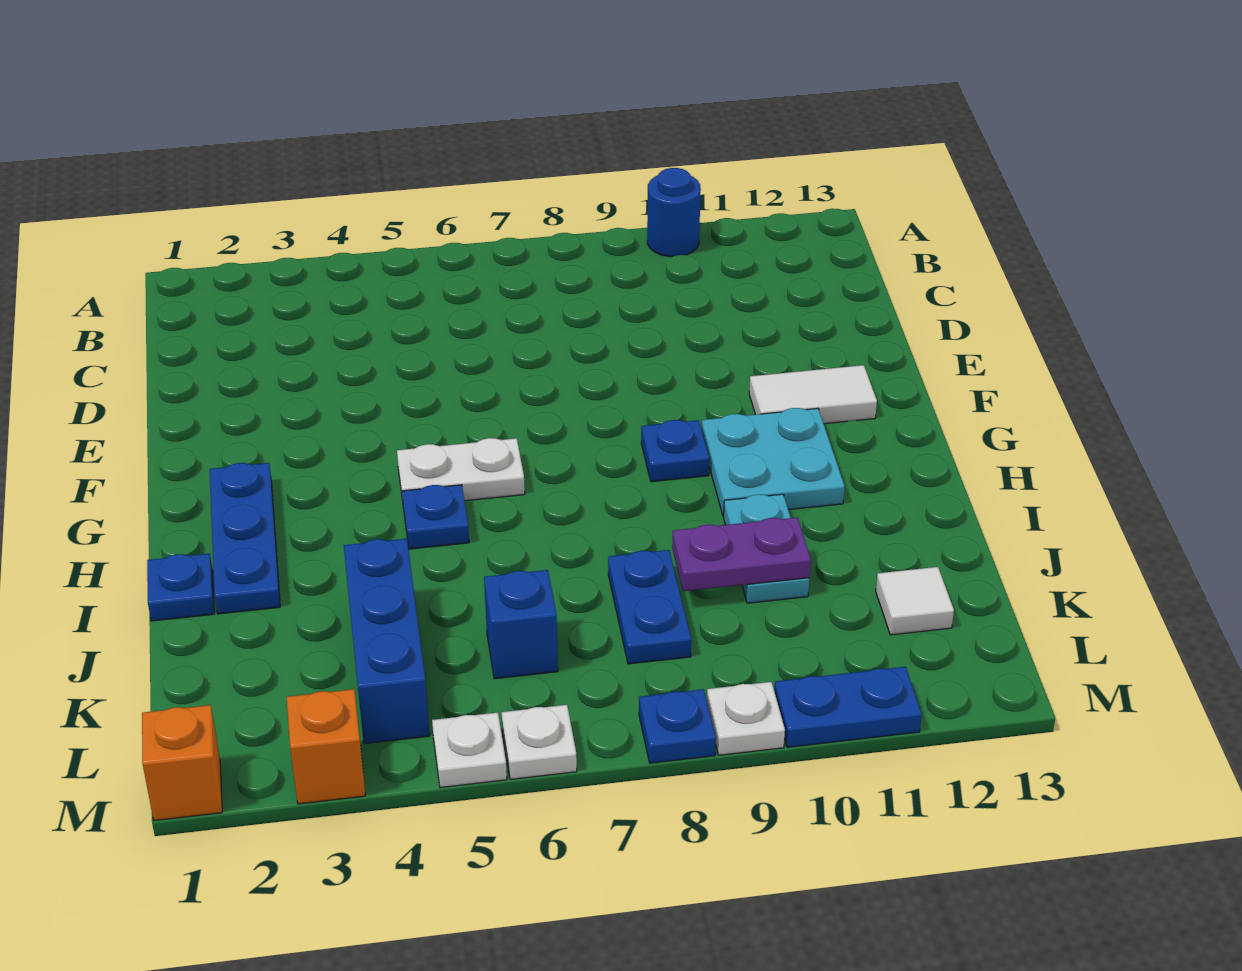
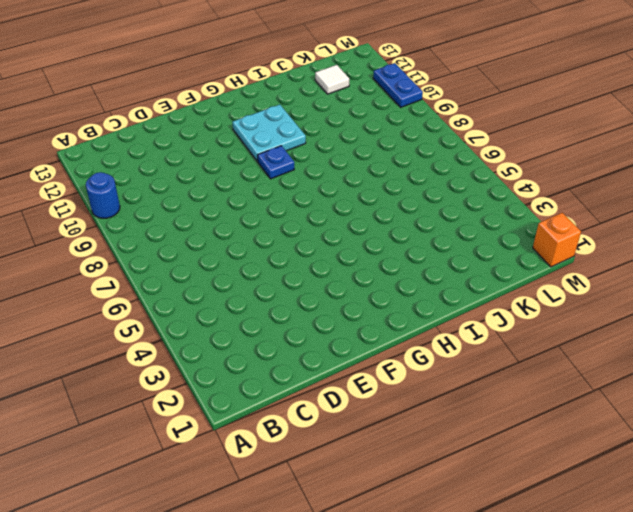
none -> white tile F11:F12 level 1
none -> blue plate G2:I2 level 1
none -> white plate G5:G6 level 1

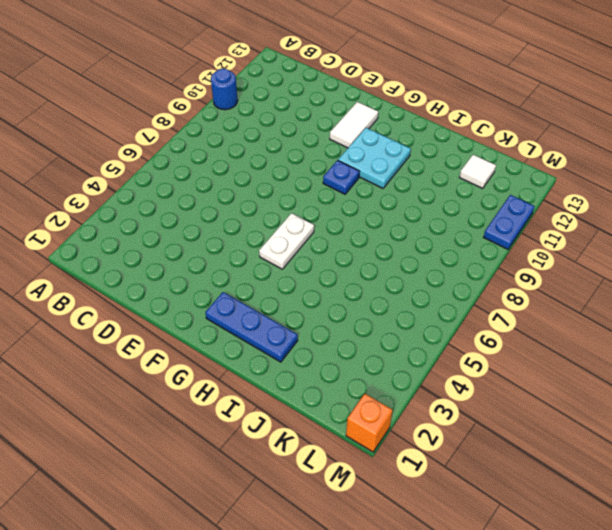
none -> blue plate H5 level 1
none -> blue plate I1 level 1
none -> cyan plate I10:J10 level 1

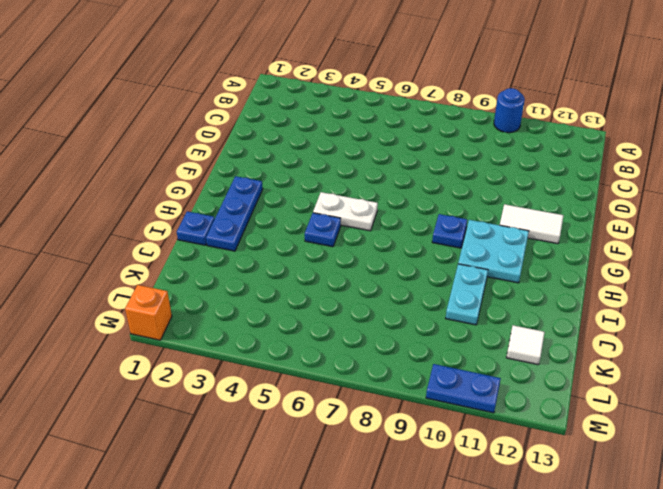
none -> blue brick J4:L4 level 1
none -> blue plate J8:K8 level 1
none -> blue brick K6 level 1

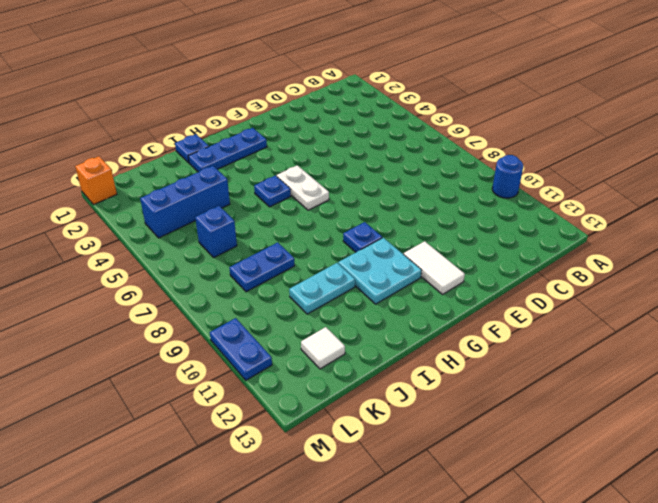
none -> orange brick M3 level 1
none -> white plate M5 level 1
none -> white plate M6 level 1

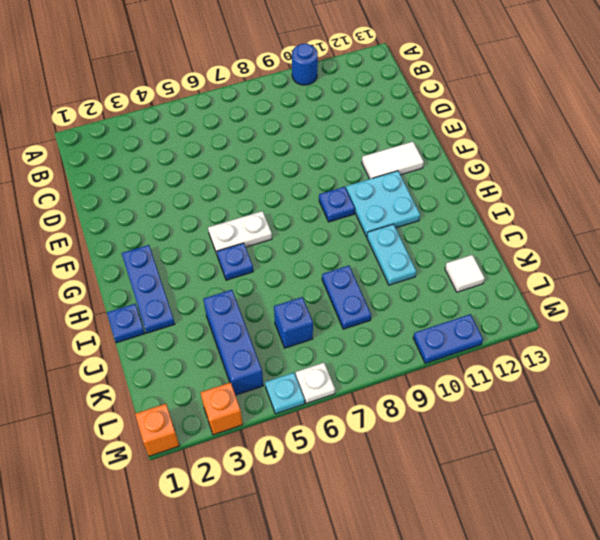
cyan plate M5 level 1 -> white plate M5 level 1
none -> blue plate M8 level 1
none -> white plate M9 level 1
none -> purple plate J9:J10 level 2

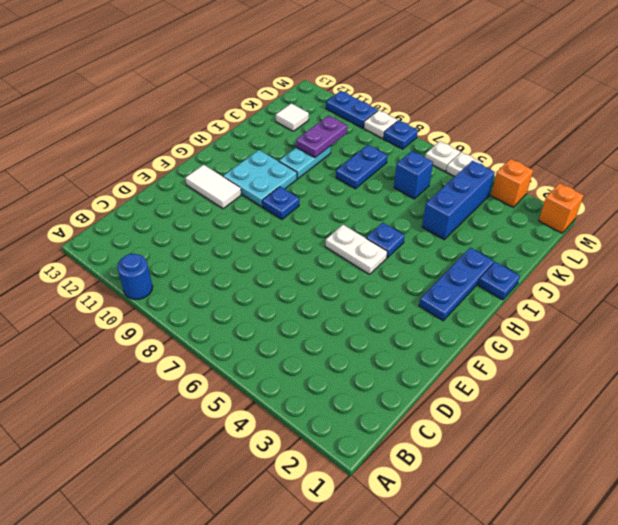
purple plate J10:K10 level 2 -> purple plate J9:J10 level 2

